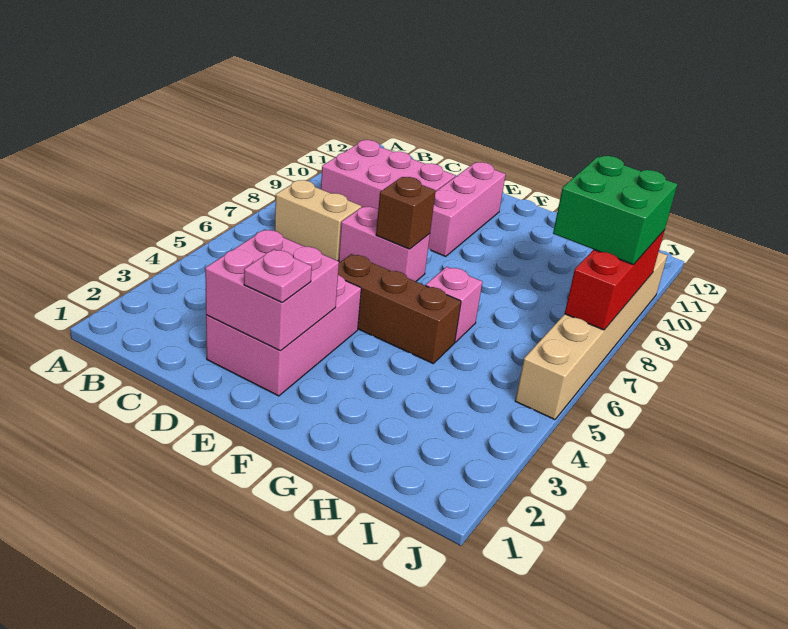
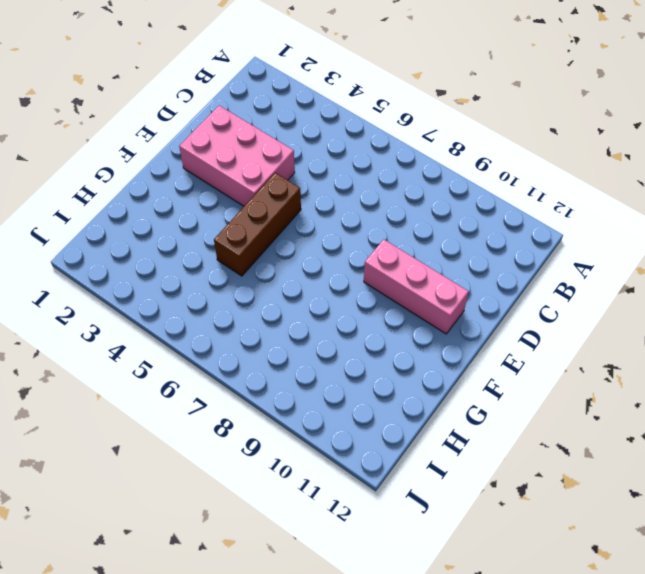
none -> tan brick B7:C7 level 1
none -> pink brick B9:D10 level 1
none -> pink brick D7:E7 level 1

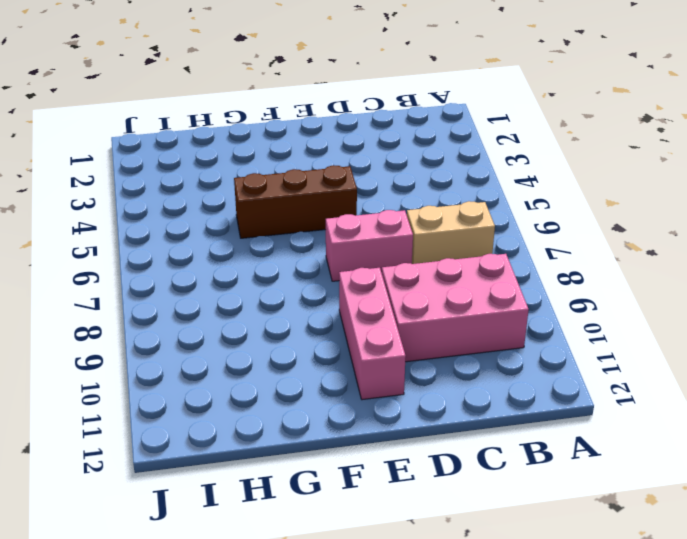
none -> pink brick D2:E4 level 1
none -> pink brick G6 level 1
none -> tan brick J5:J10 level 1

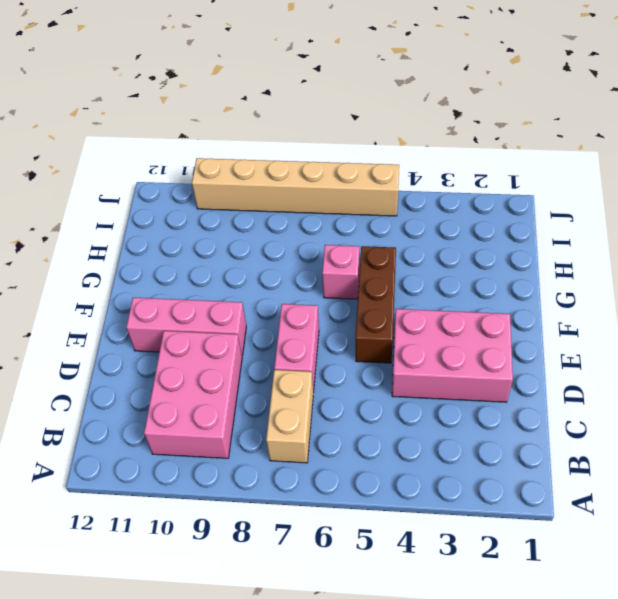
none -> pink brick D2:E3 level 2
none -> brown brick E7 level 2
none -> red brick J7:J9 level 2

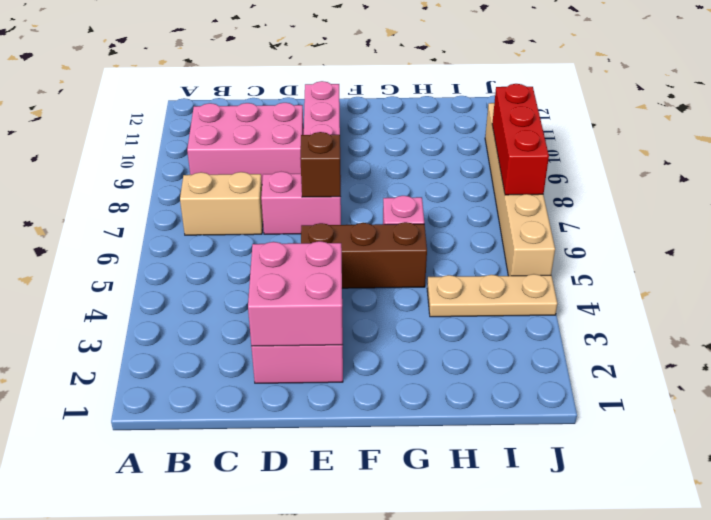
tan plate H4:J4 level 1 -> none
none -> pink plate E2 level 3
none -> green brick I8:J9 level 3

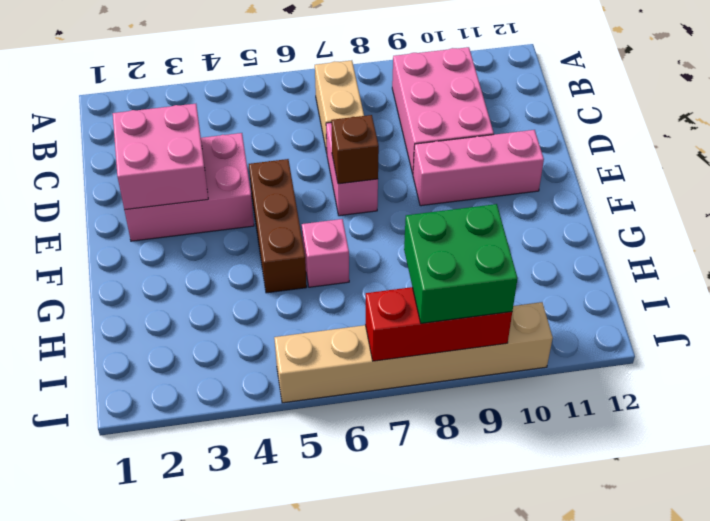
none -> pink plate E2 level 3

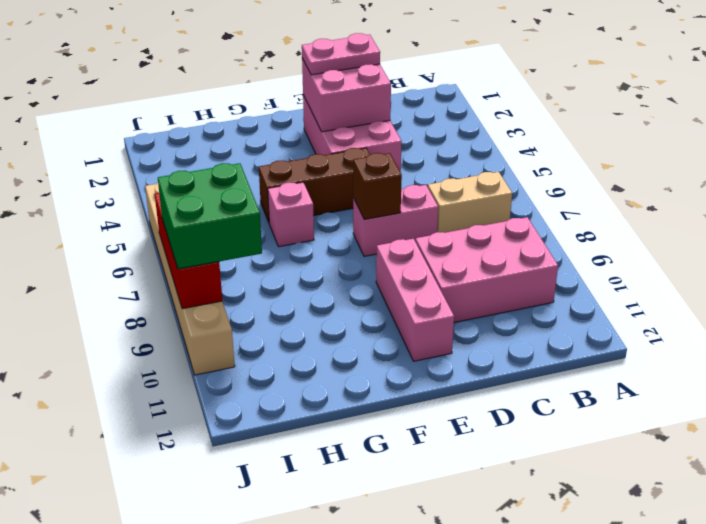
pink plate D2:E2 level 3 -> pink plate E2 level 3

